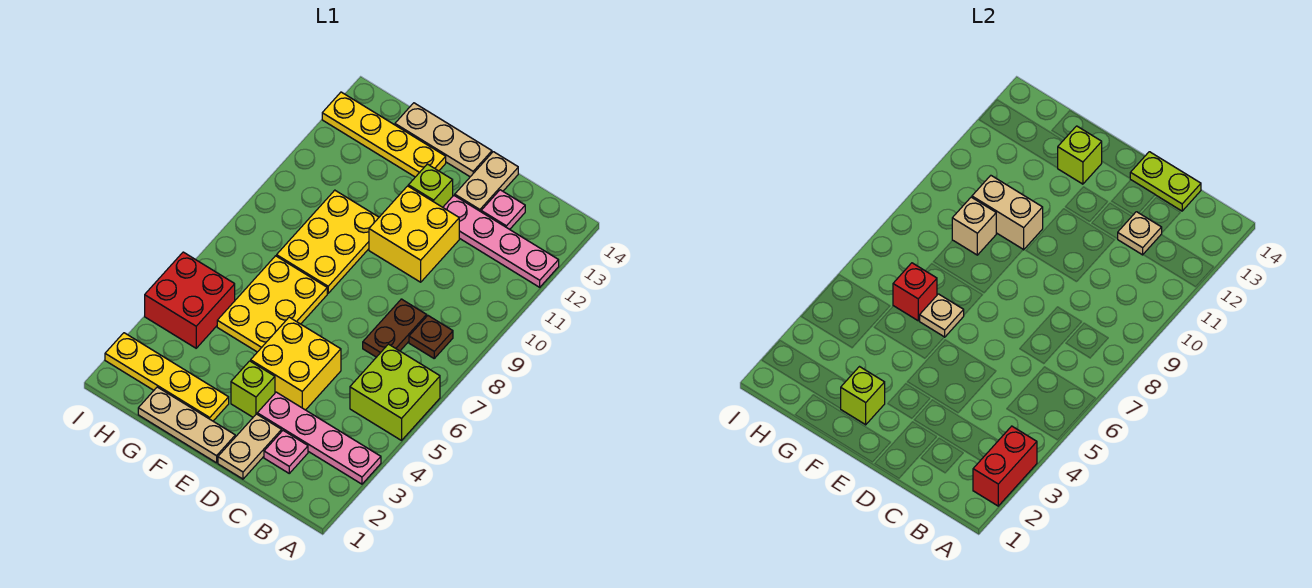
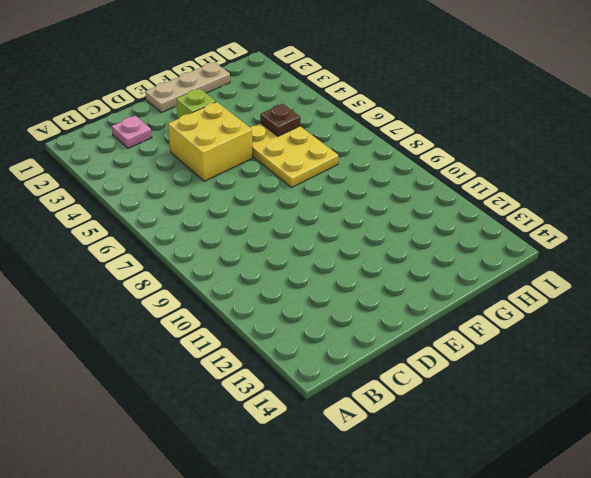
brown plate G5 level 2 -> brown plate B8 level 1
none -> pink plate A3:D3 level 1
none -> lime brick A5:B6 level 1
none -> pink plate A12:D12 level 1

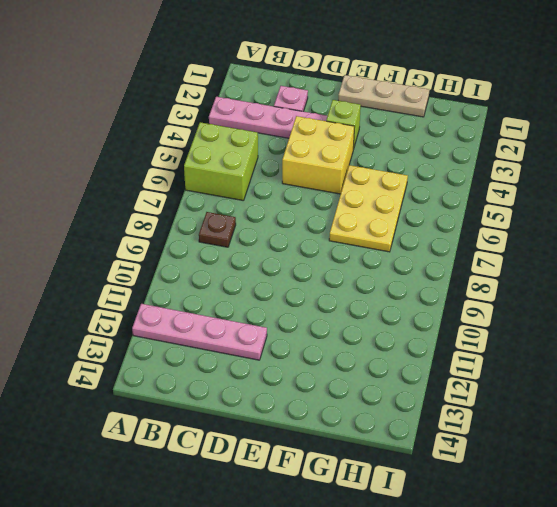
none -> brown plate C7:C8 level 1
none -> pink plate C13 level 1
none -> tan plate D1:D2 level 1

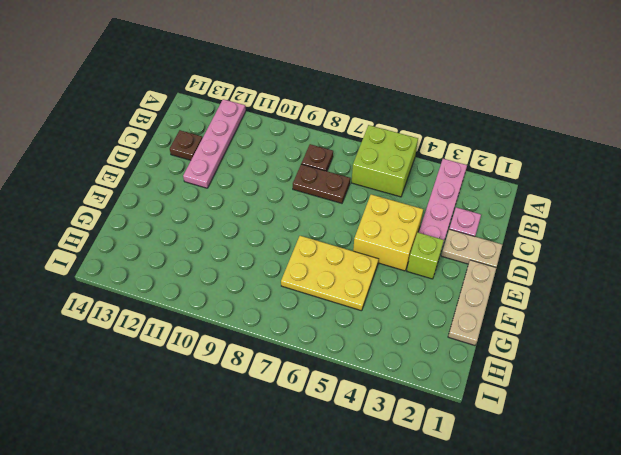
brown plate C13 level 1 -> pink plate C13 level 1
none -> yellow brick D10:E11 level 1
none -> tan plate D13:D14 level 1
none -> lime brick E12 level 1

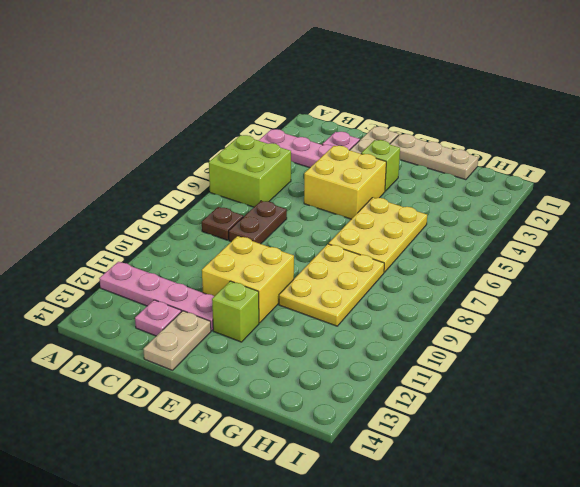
none -> tan plate E14:G14 level 1
none -> yellow plate F2:I2 level 1
none -> yellow plate F13:I13 level 1

